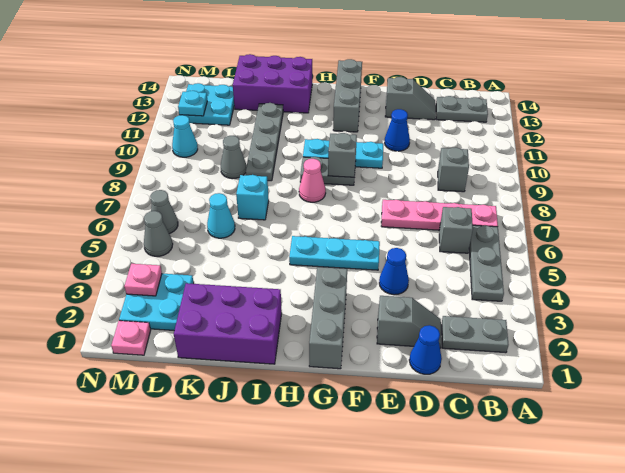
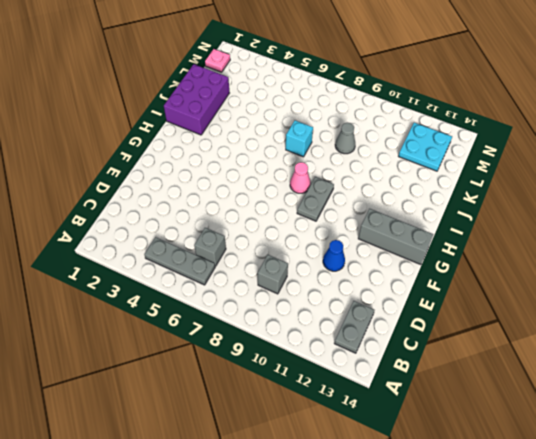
none -> grey plate B2:C2 level 1
none -> pink plate B7:E7 level 1
none -> blue cone D1 level 1
none -> grey slope D2:E2 level 1 top E

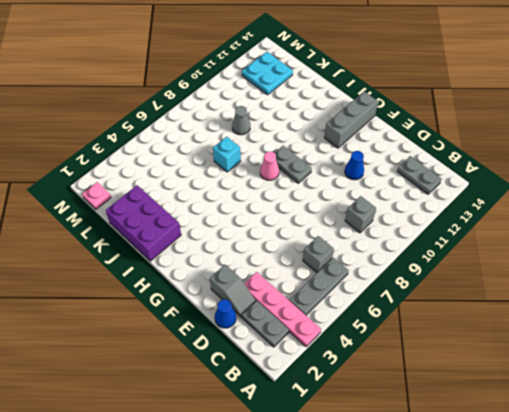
pink plate A3:D3 level 1 -> pink plate B7:E7 level 1
none -> grey slope D13:E13 level 1 top E
none -> blue cone E4 level 1
none -> cyan plate F5:H5 level 1
none -> cyan plate F10:H10 level 1

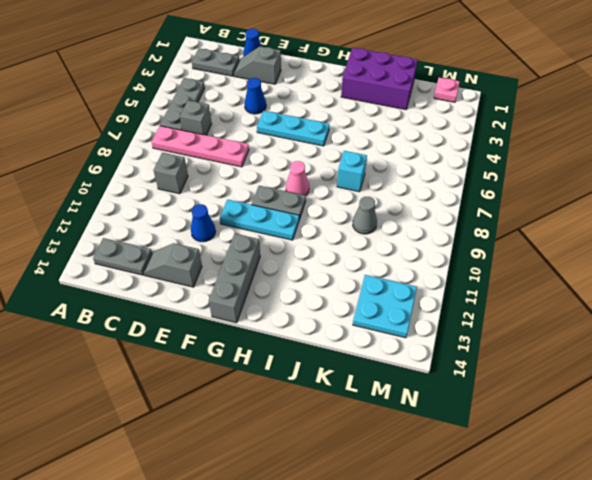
none -> grey brick G1:G3 level 1
none -> purple brick I13:K14 level 1
none -> grey plate J9:J12 level 1
none -> cyan cone K6 level 1

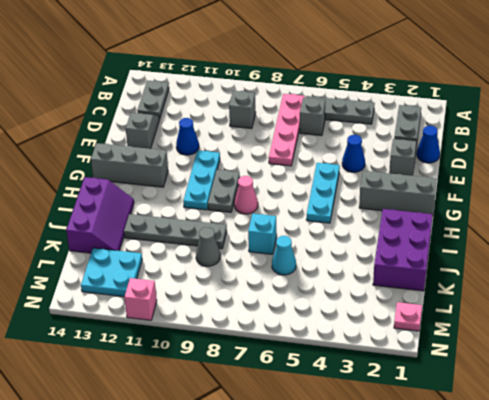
purple slope I13:K14 level 1 top 14 -> purple brick I13:K14 level 1
pink brick N11 level 1 -> none
none -> cyan plate L2:M3 level 1
none -> grey cone M5 level 1
none -> grey cone M6 level 1
none -> cyan cone M10 level 1

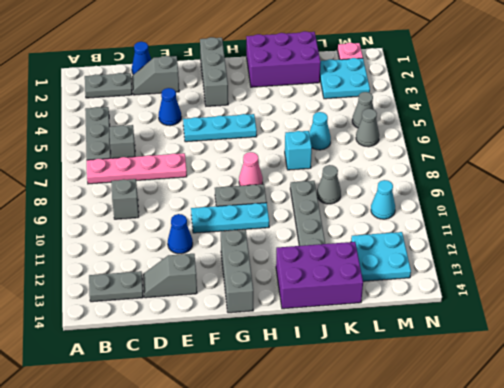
none -> grey brick G9 level 2
none -> pink plate M3 level 2
none -> cyan plate M12 level 2

